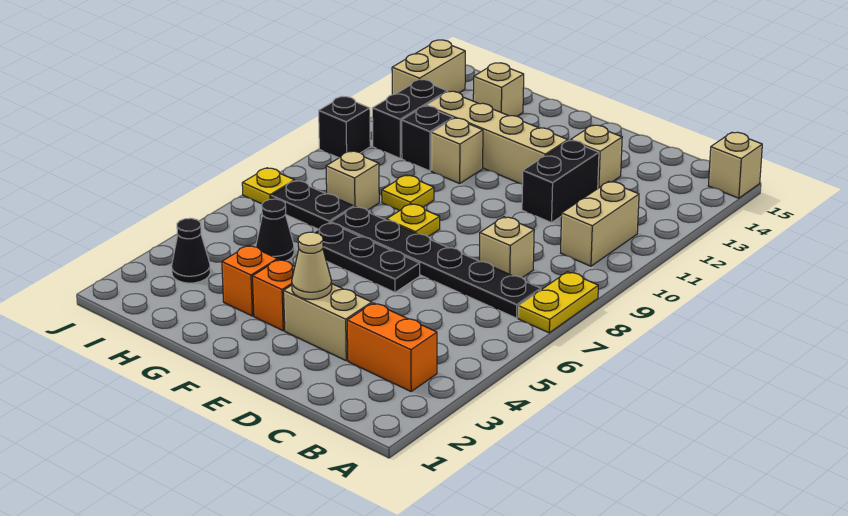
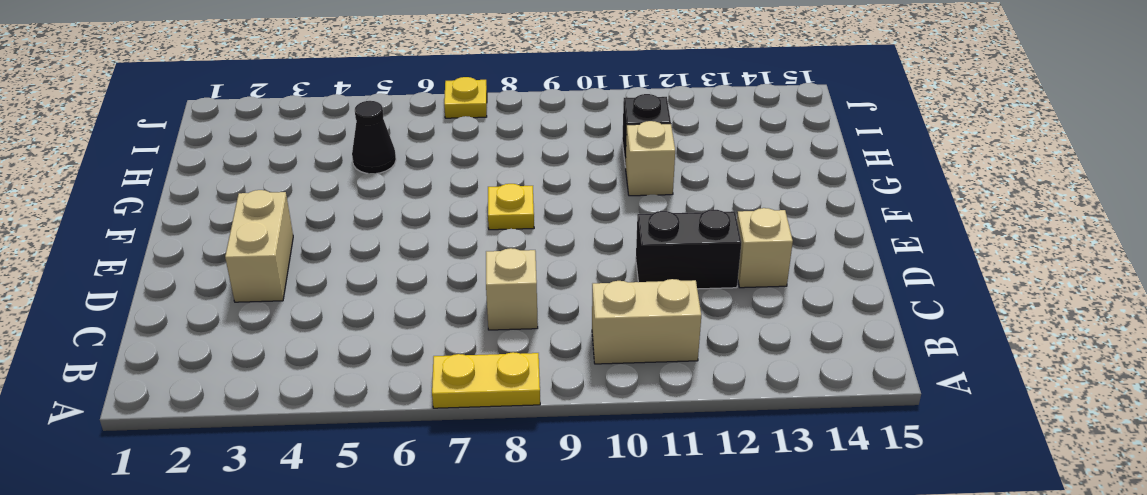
none -> tan brick A15 level 1
none -> orange brick B3:C3 level 1
none -> black plate B7:G7 level 1

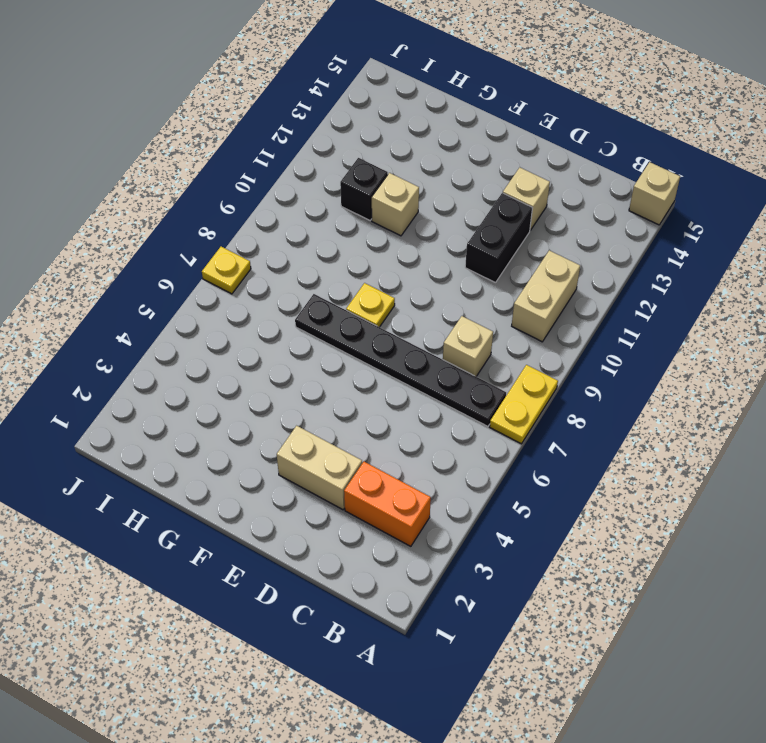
none -> black plate E6:G6 level 1
none -> tan brick E12:H12 level 1
none -> orange brick F3 level 1

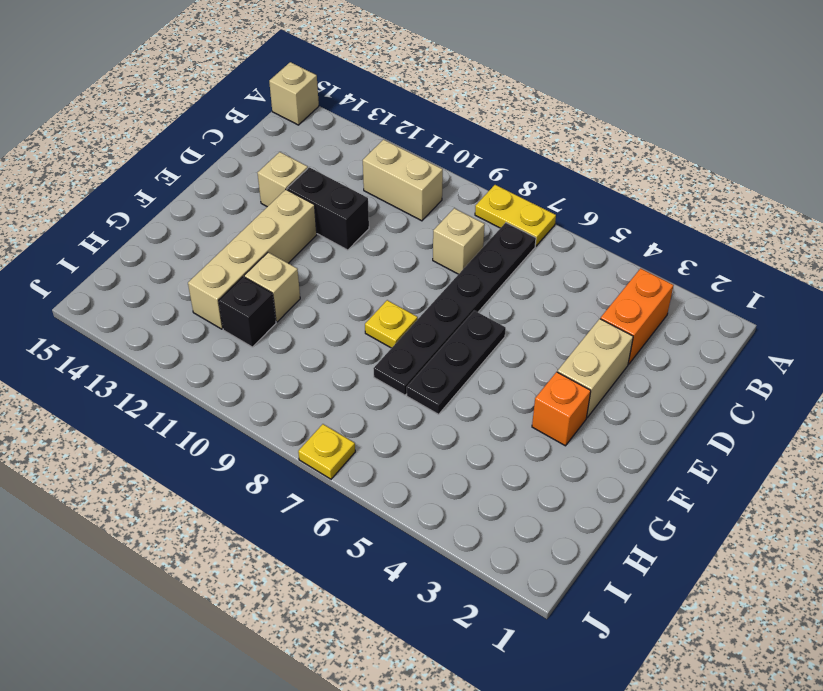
none -> orange brick G3 level 1
none -> yellow plate G9 level 1
none -> black cone H5 level 1

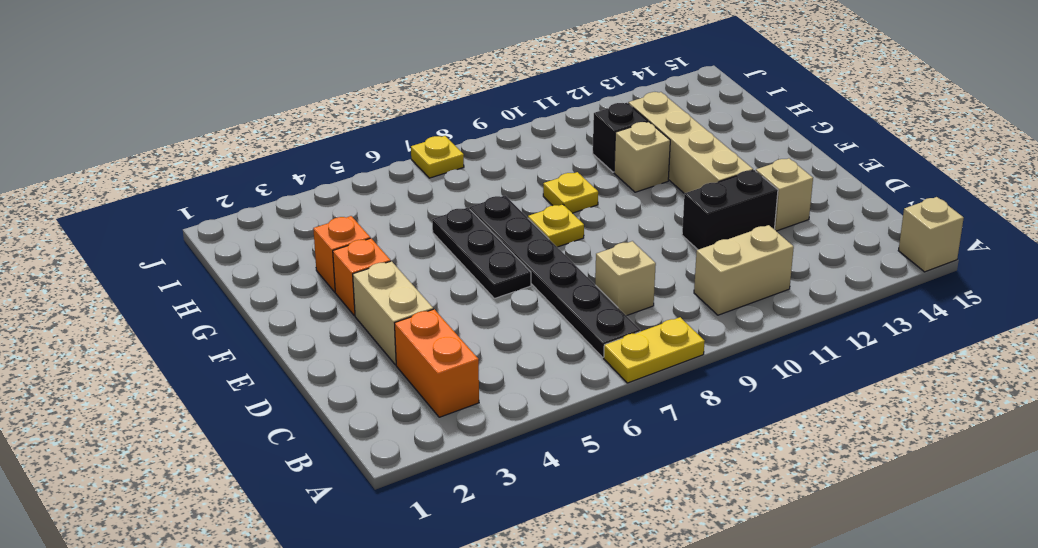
none -> black cone H5 level 1
none -> black plate H7:I7 level 1
none -> tan brick H8 level 1

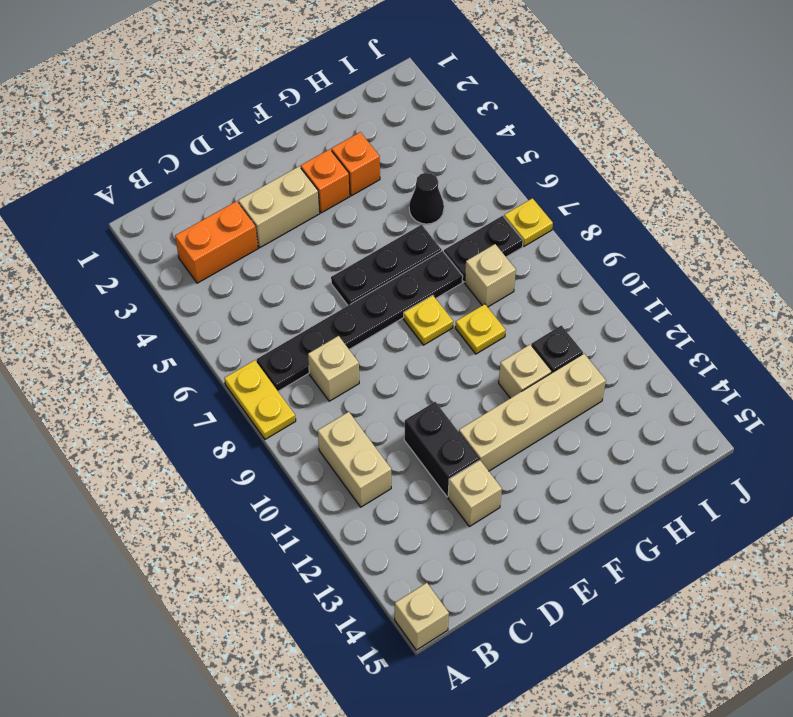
none -> tan brick H14 level 1
none -> black cone I3 level 1
none -> black brick I11:I12 level 1

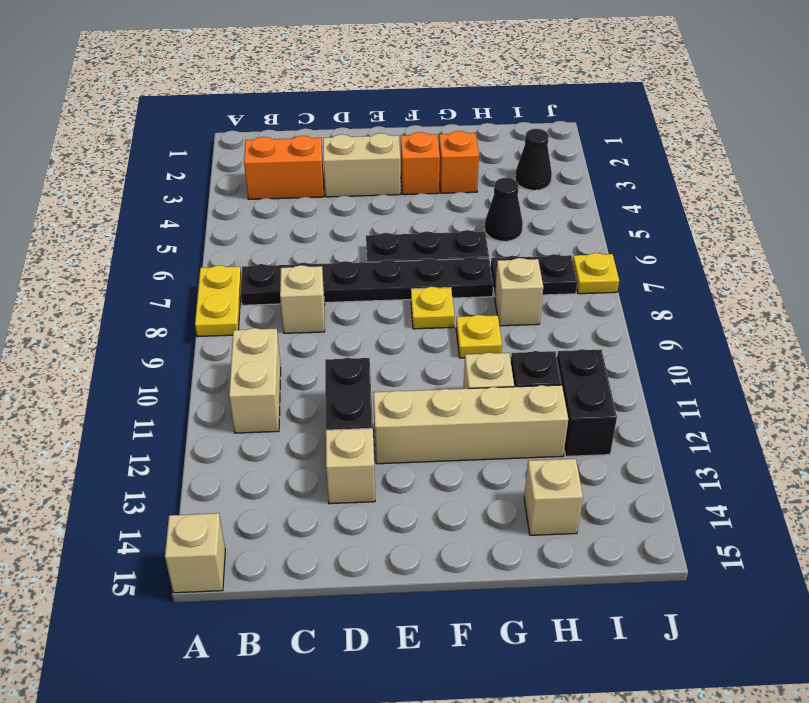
none -> black brick J10 level 1
none -> tan brick J13:J14 level 1
none -> tan cone E3 level 2

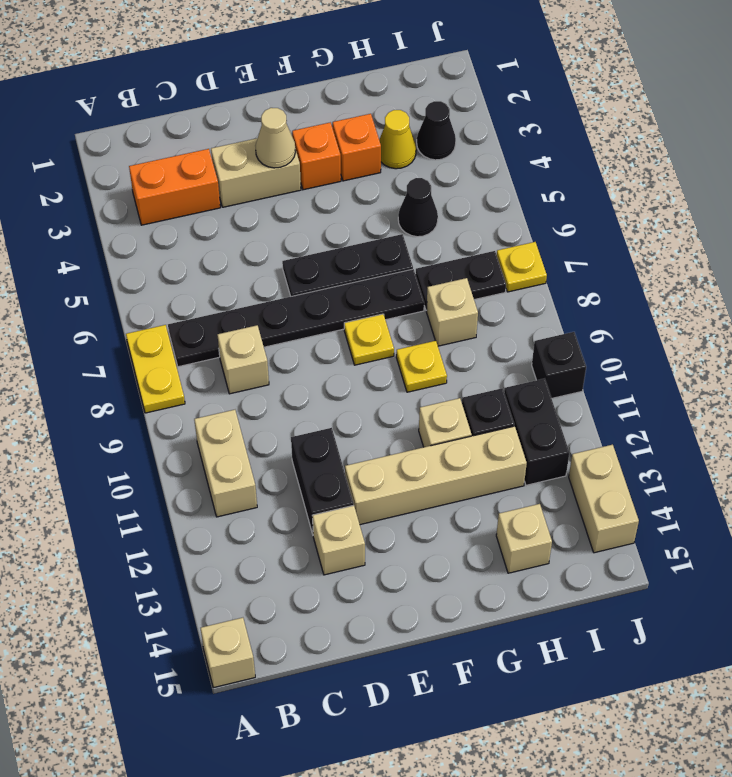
yellow cone H3 level 1 -> none

